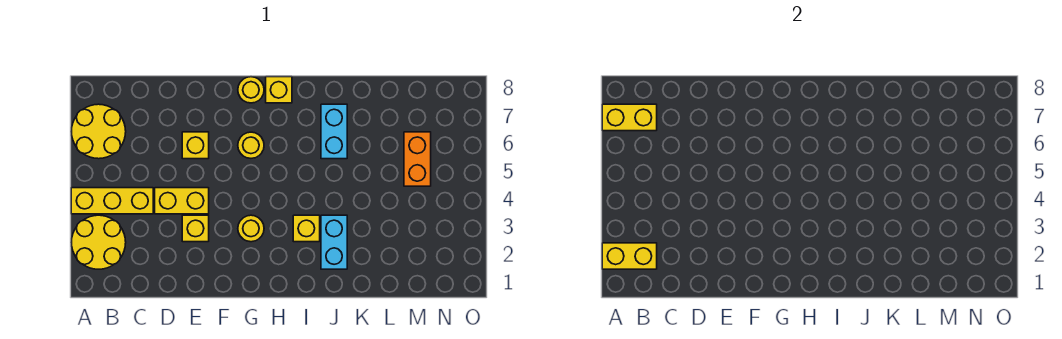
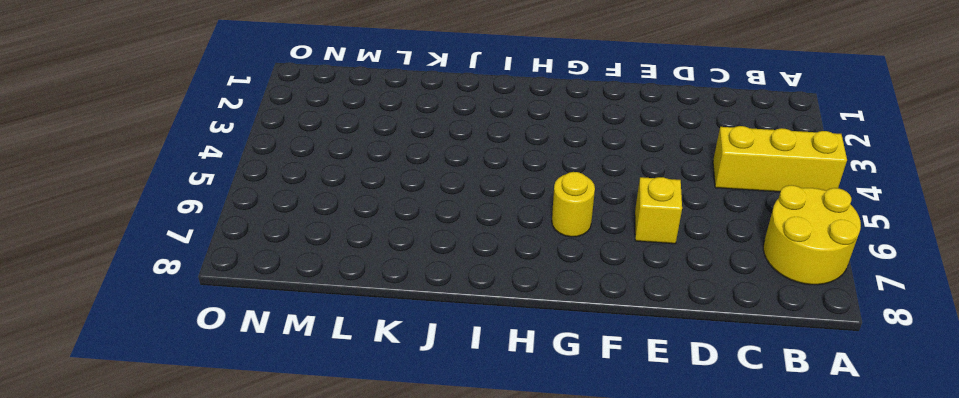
none -> yellow round brick A2:B3 level 1
none -> yellow brick D4:E4 level 1
none -> yellow brick E3 level 1

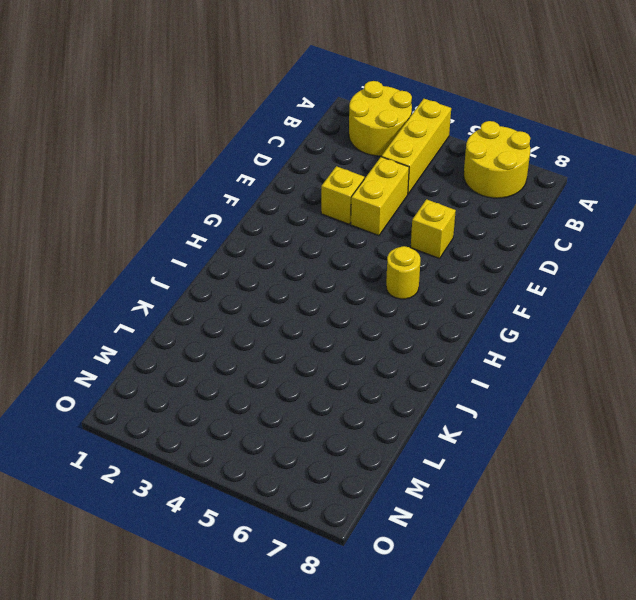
none -> yellow round brick G3 level 1
none -> yellow round brick G8 level 1
none -> yellow brick H8 level 1

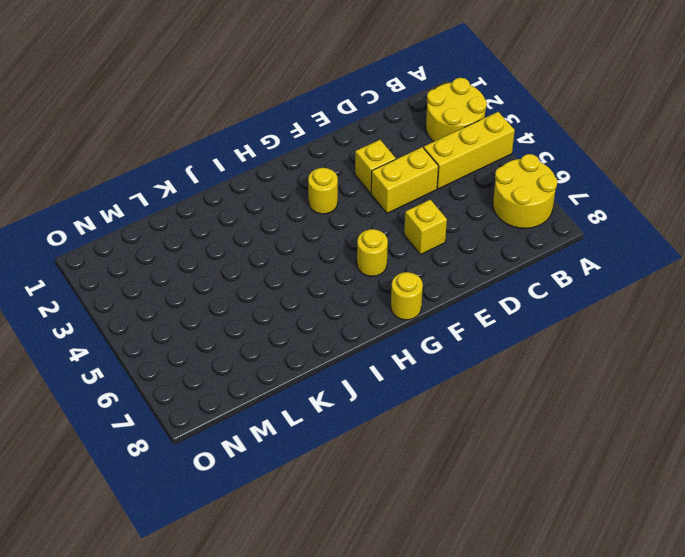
none -> yellow brick H8 level 1
none -> yellow brick I3 level 1
none -> cyan brick J2:J3 level 1

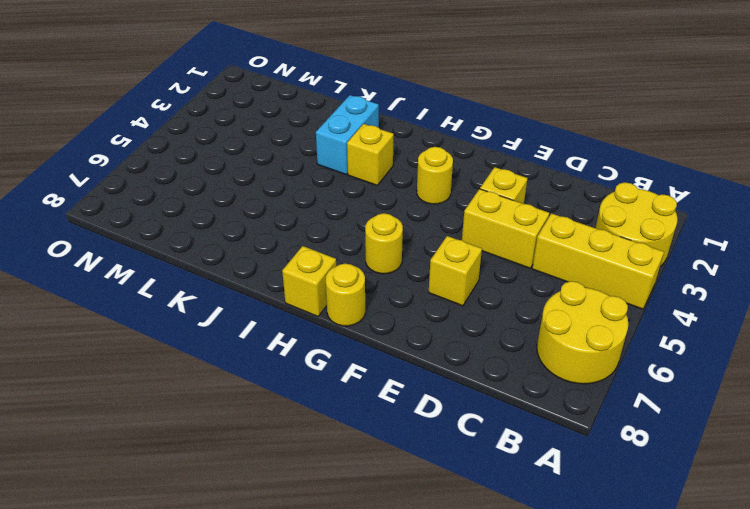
none -> cyan brick J6:J7 level 1
none -> orange brick M5:M6 level 1
none -> yellow brick A2:B2 level 2

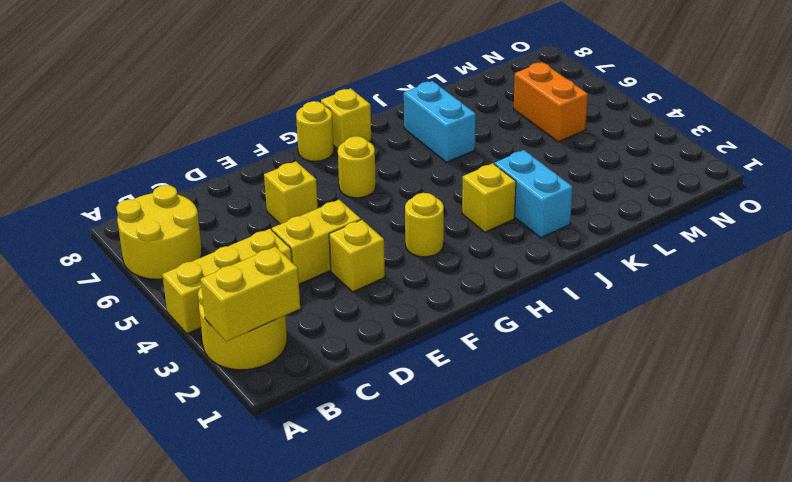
none -> yellow brick A7:B7 level 2

